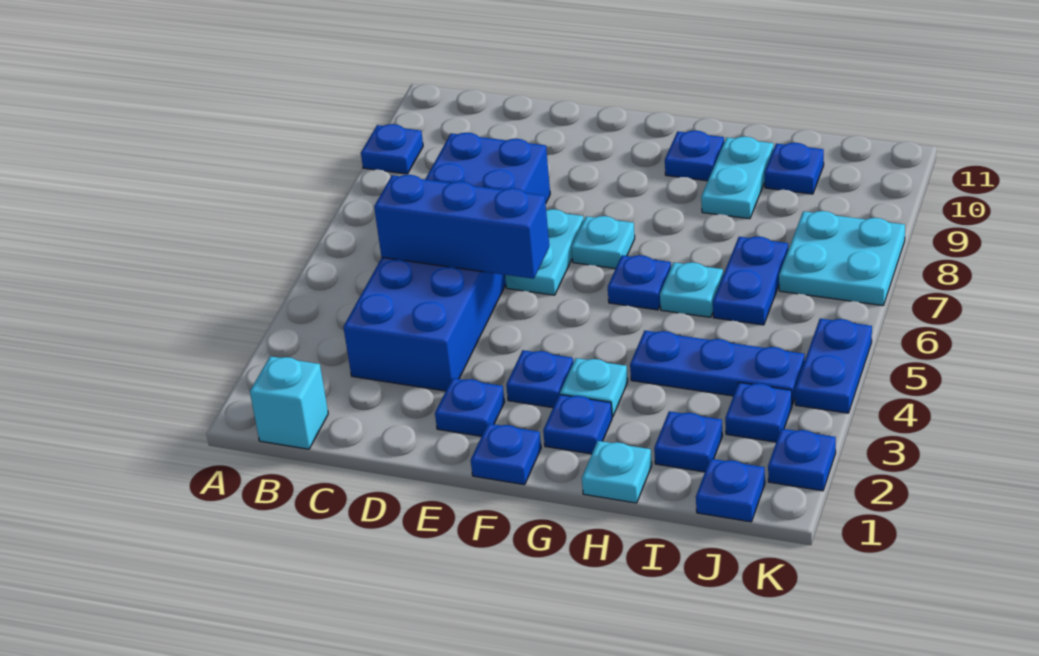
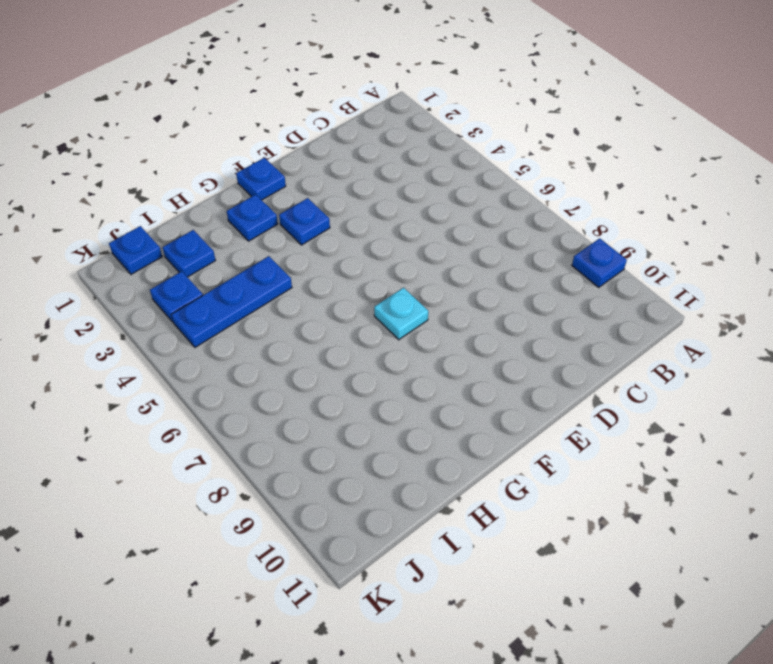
none -> cyan brick B1 level 1
none -> blue brick C3:D8 level 1
none -> blue plate E2 level 1

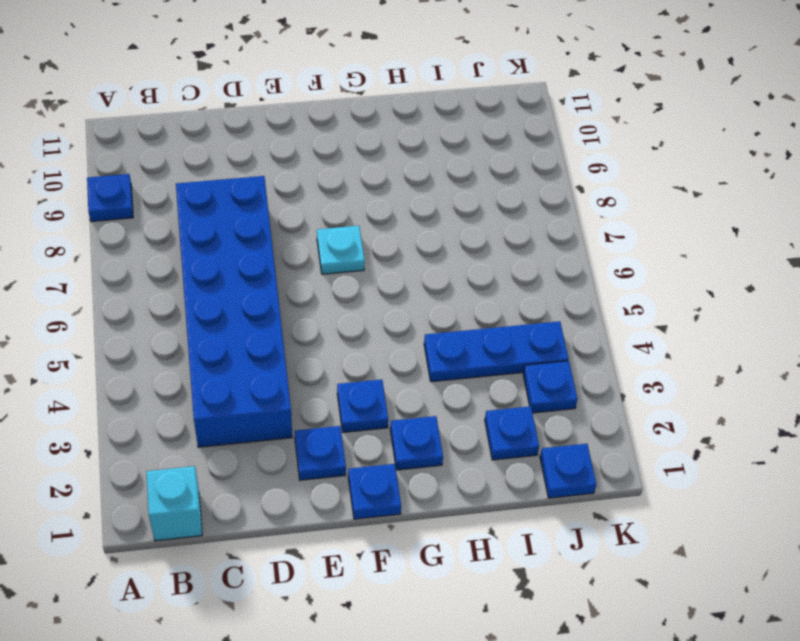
none -> cyan plate E6:E7 level 1
none -> cyan plate G3 level 1
none -> blue plate G6 level 1

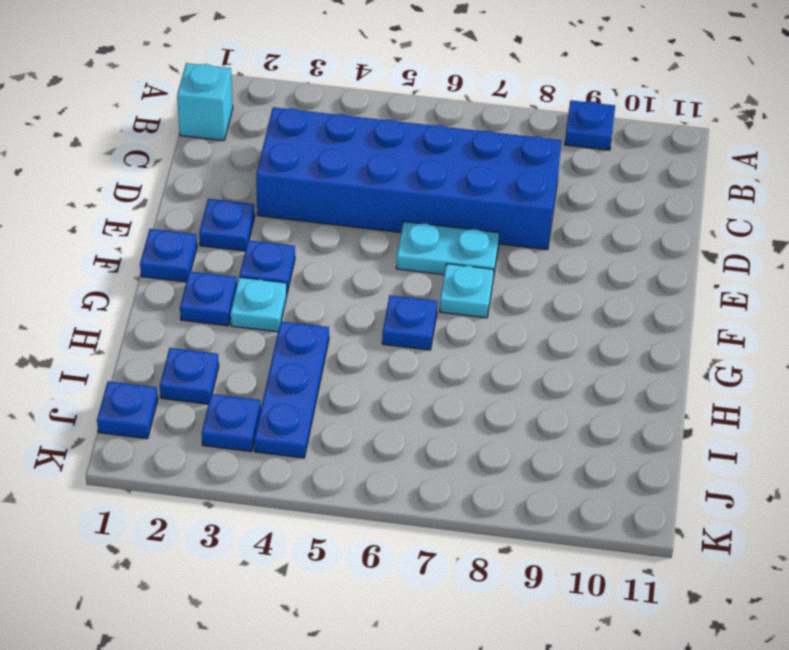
none -> blue plate G10 level 1
none -> cyan plate H1 level 1
none -> cyan plate H6 level 1

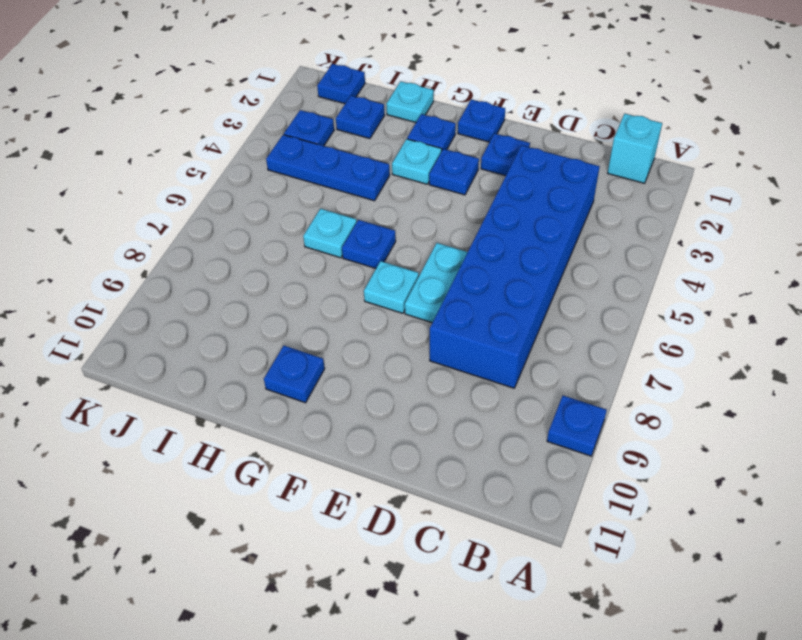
none -> cyan plate H9:H10 level 1
none -> blue plate I6:I7 level 1
none -> blue plate I10 level 1

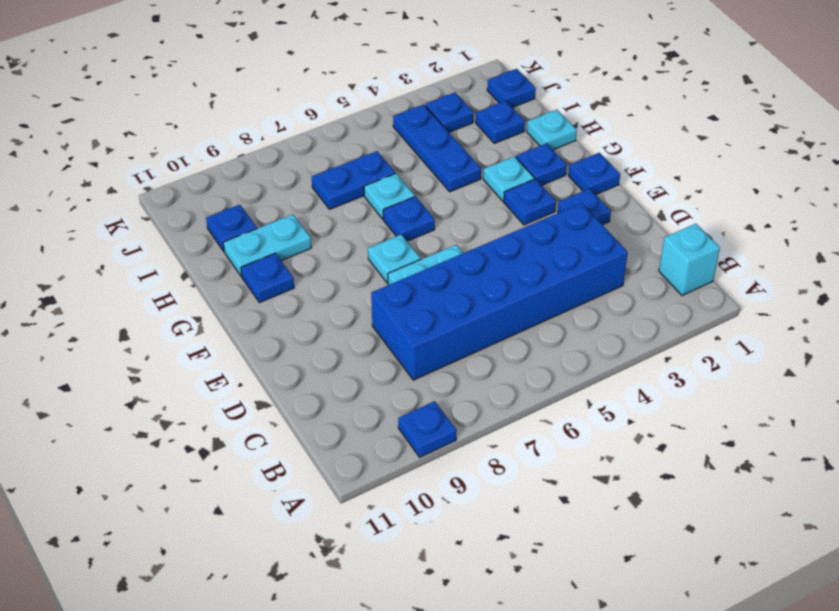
none -> cyan plate J7:K8 level 1
none -> blue plate K2 level 1
none -> blue plate K4:K5 level 1

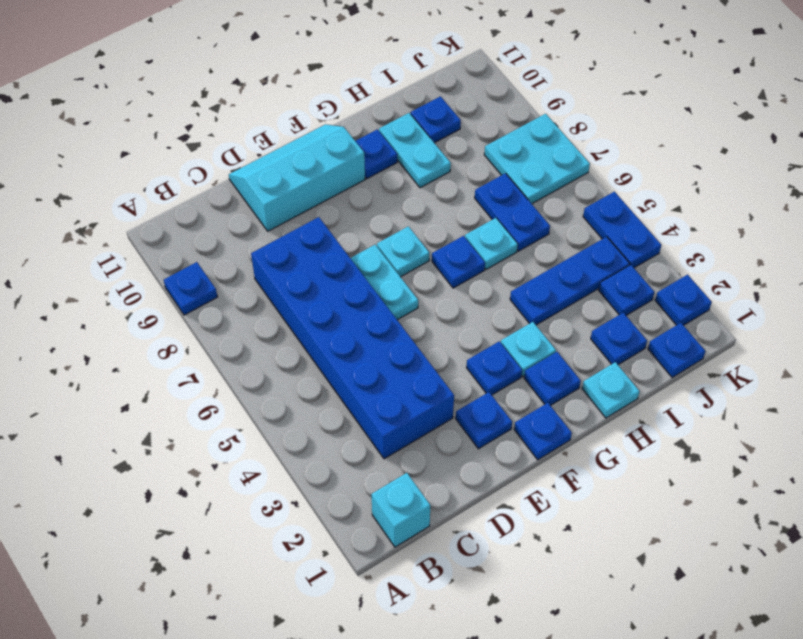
cyan slope D10:F11 level 1 top 10 -> none
none -> blue brick C5:E5 level 2

